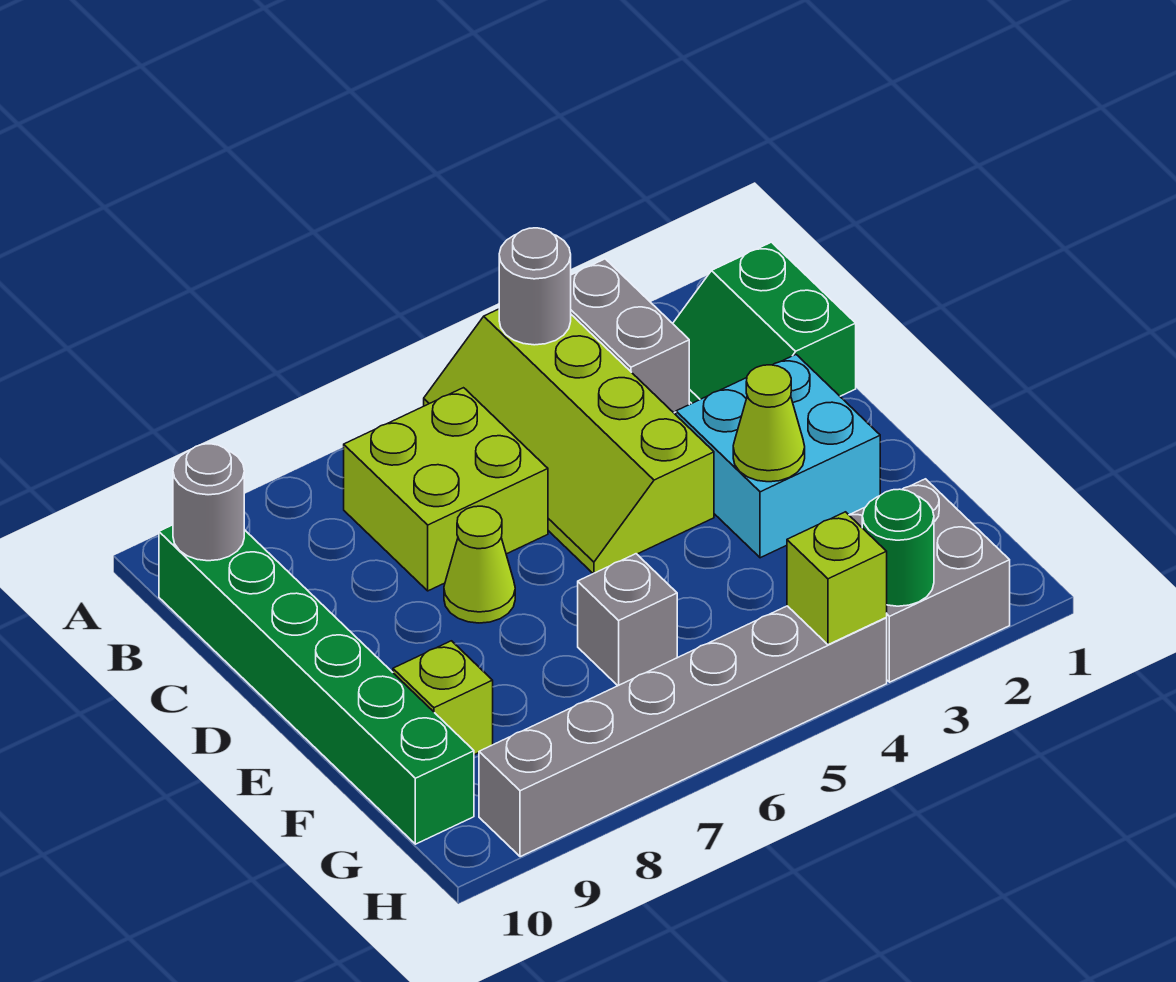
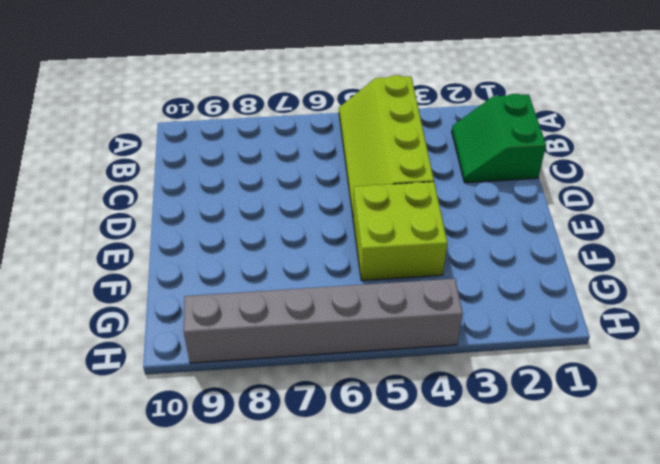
lime brick E4:F5 level 1 -> lime brick B6:C7 level 1
none -> grey brick A3:B3 level 1
none -> green brick B10:G10 level 1
none -> cyan brick D2:E3 level 1

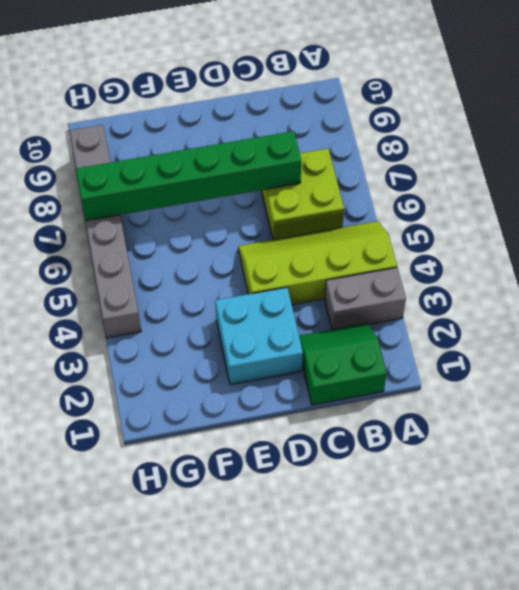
green brick C7:H7 level 2 -> green brick B10:G10 level 1
none -> lime cone D7 level 1
none -> grey brick F6 level 1
none -> lime brick F9 level 1

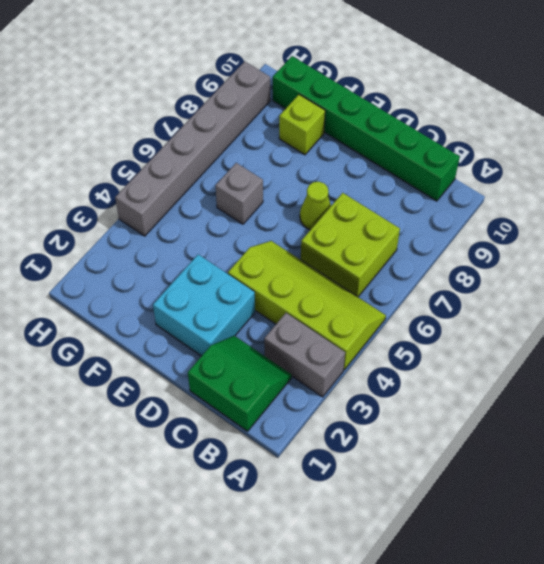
none -> grey brick G2:H3 level 1
none -> grey round brick A4 level 2
none -> grey round brick B10 level 2

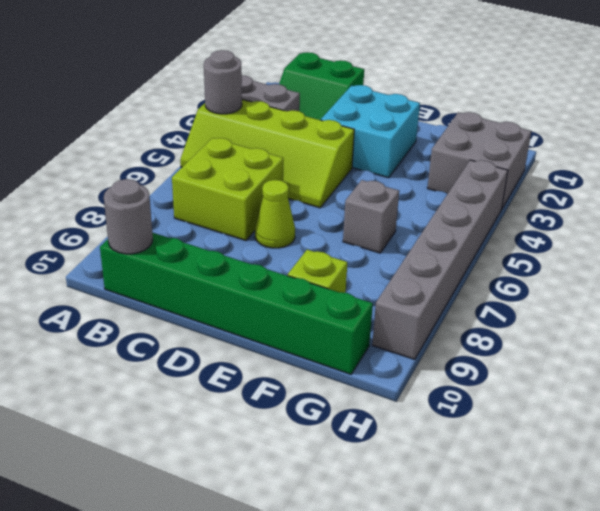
none -> lime cone E3 level 2
none -> green round brick H3 level 2
none -> lime brick H4 level 2

